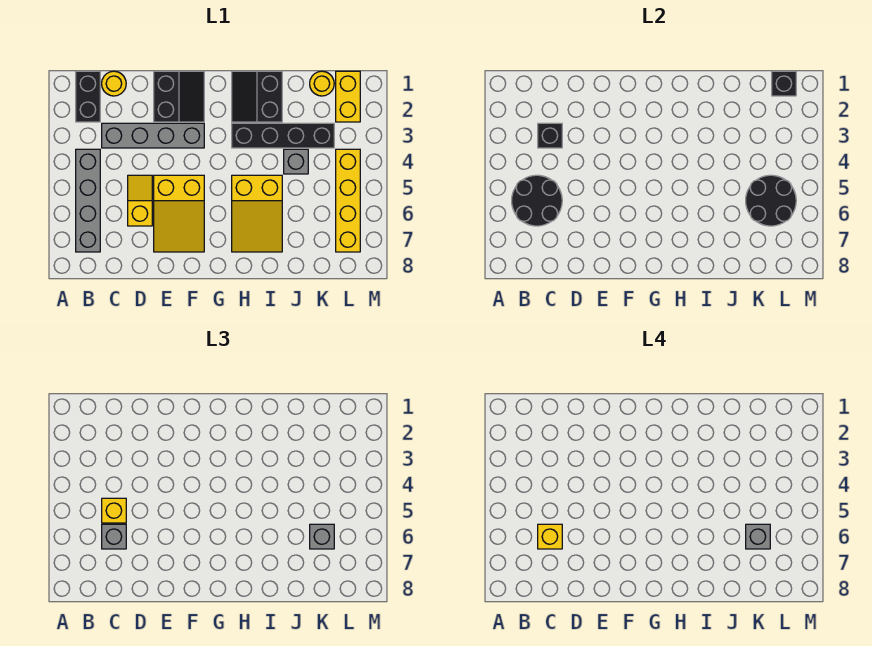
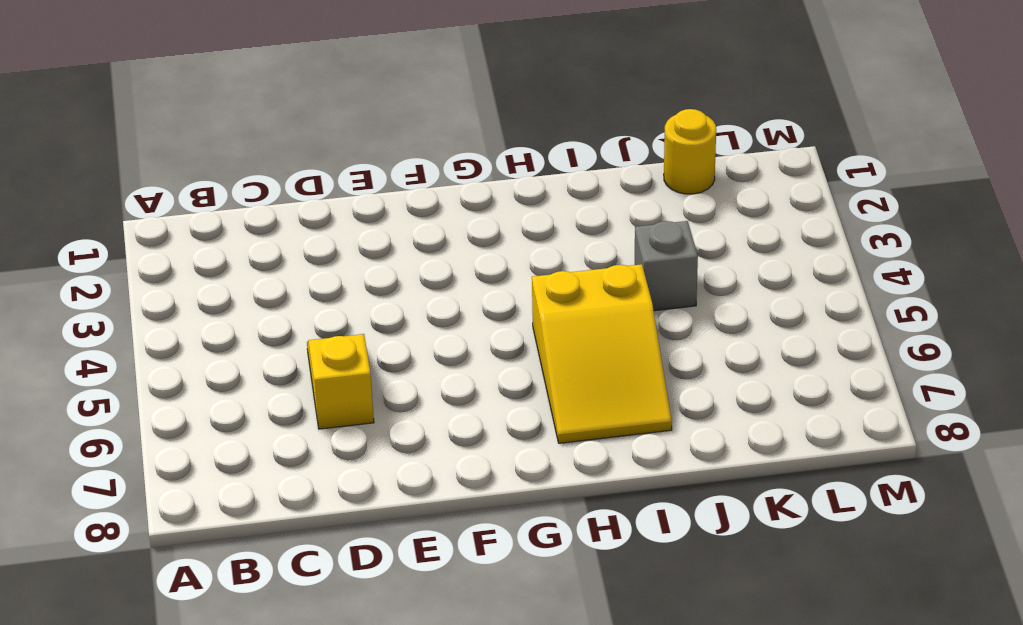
none -> black brick B1:B2 level 1
none -> grey brick B4:B7 level 1
none -> yellow round brick C1 level 1

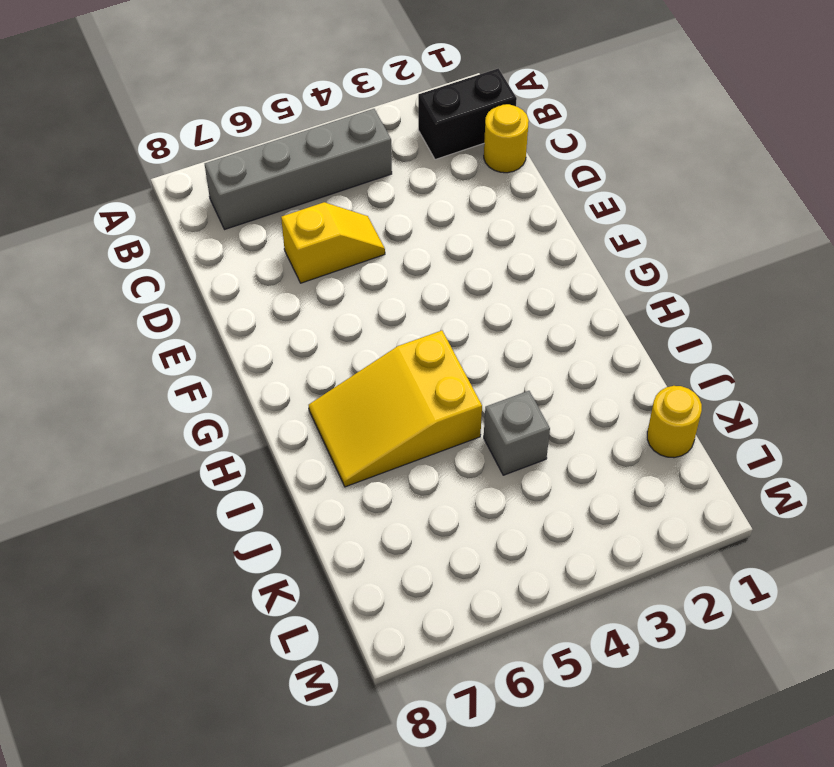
none -> grey brick C3:F3 level 1
none -> black slope E1:F2 level 1 top E
none -> yellow slope E5:F7 level 1 top 5

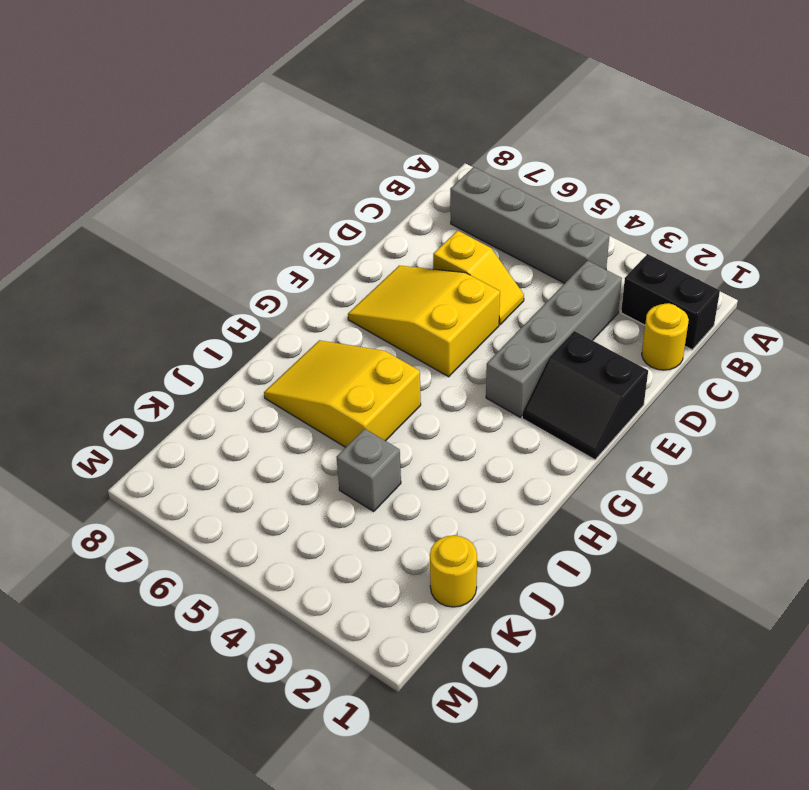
none -> black slope H1:I2 level 1 top I
none -> black brick H3:K3 level 1
none -> yellow brick L1:L2 level 1

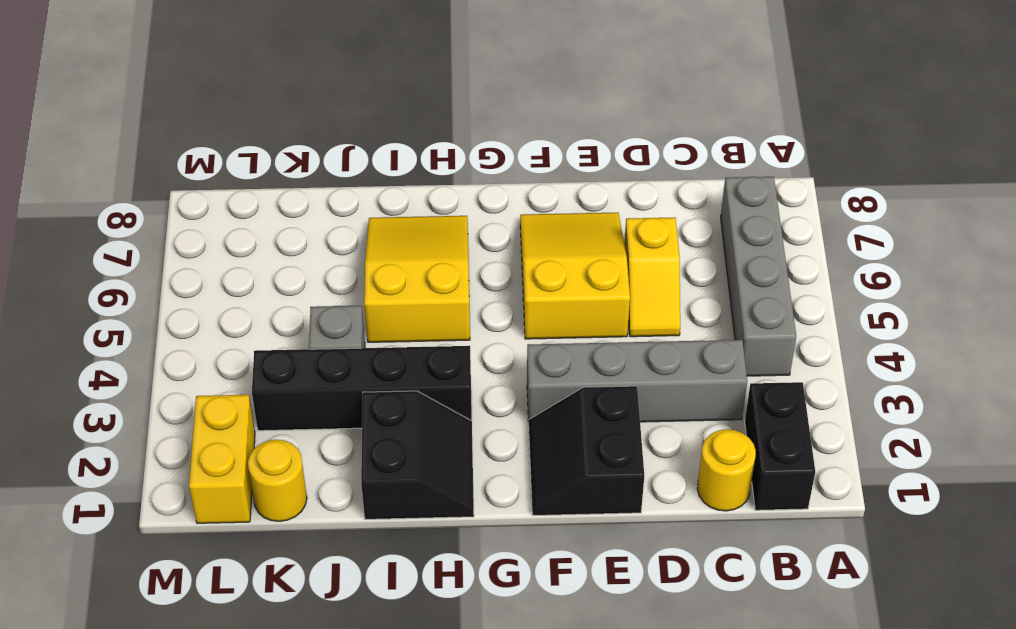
none -> yellow brick L4:L7 level 1
none -> black round brick B5:C6 level 2
none -> black brick C3 level 2

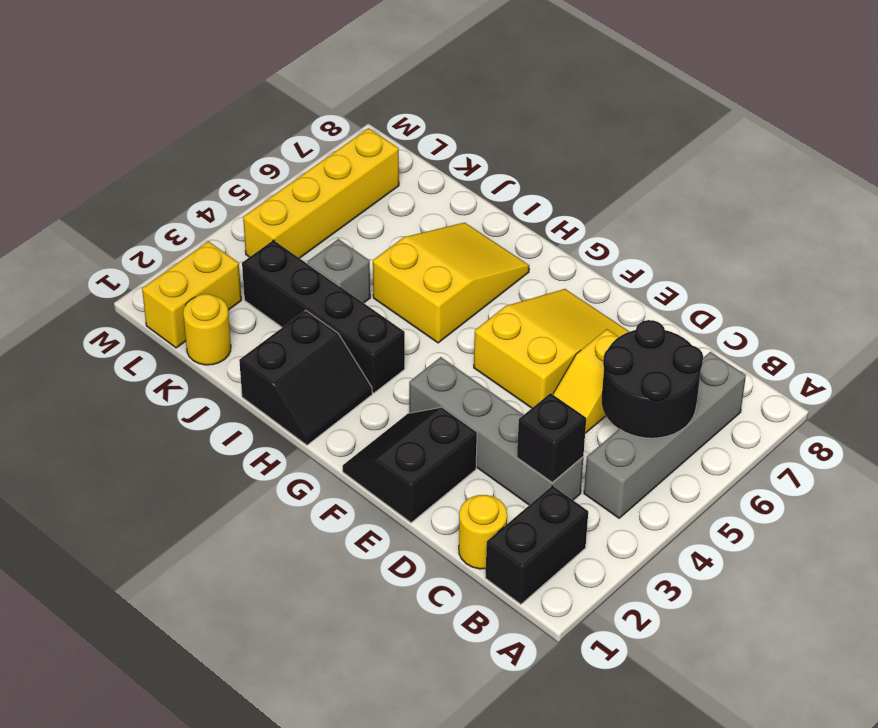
none -> black round brick K5:L6 level 2
none -> black brick L1 level 2
none -> yellow brick C5 level 3

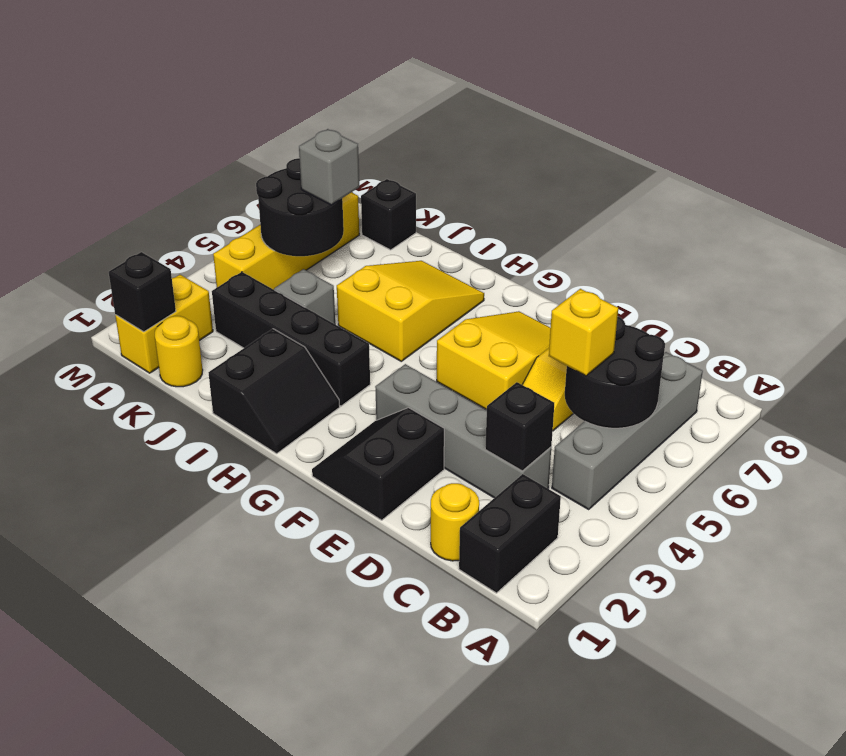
black brick K8 level 1 -> none
none -> grey brick C6 level 3
none -> yellow brick C6 level 4
none -> grey brick K6 level 4

